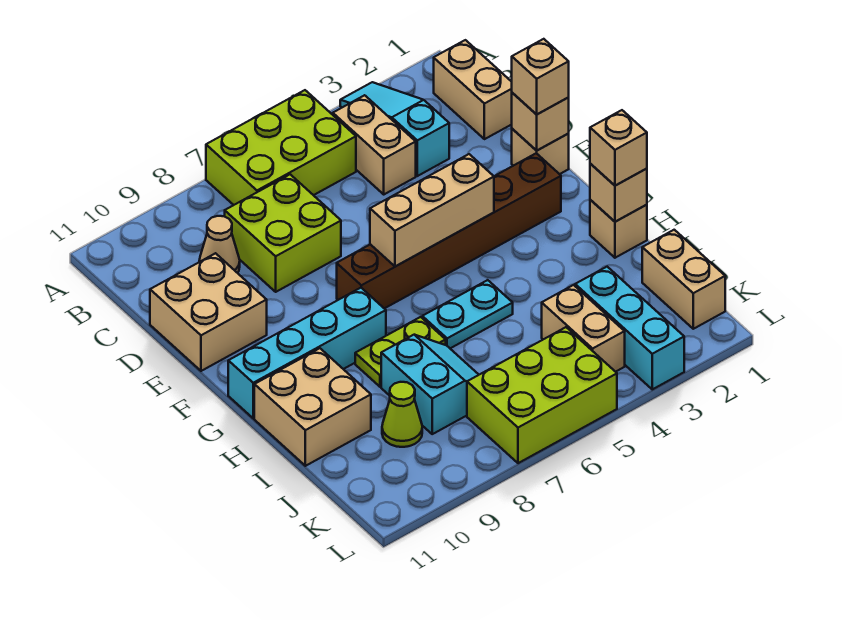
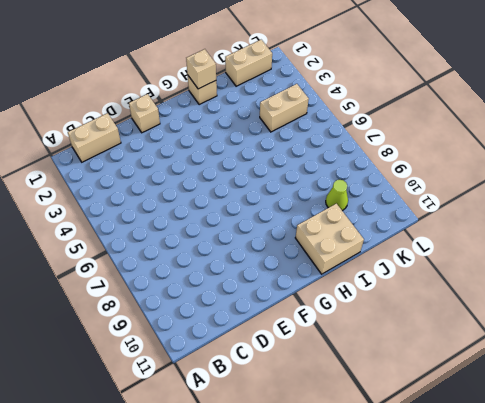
none -> cyan slope A3:C3 level 1 top C
none -> lime brick A5:B7 level 1
none -> tan brick B4:C4 level 1

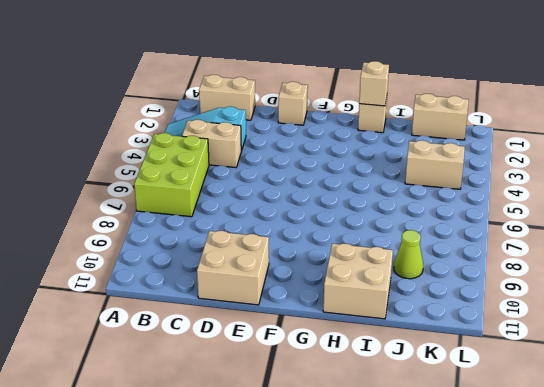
none -> lime brick C7:D8 level 1
none -> tan cone C9 level 1
none -> brown brick F2:F7 level 1

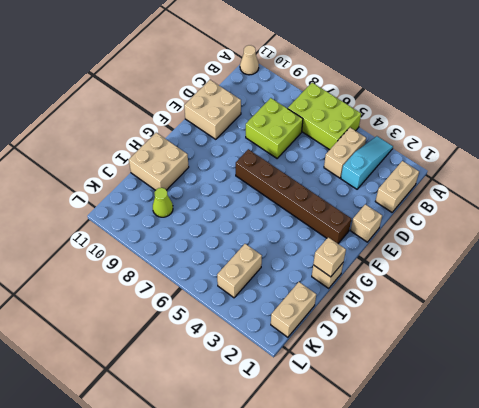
tan cone A11 level 1 -> tan cone C9 level 1
none -> cyan brick G8:G11 level 1
none -> cyan plate H5:H6 level 1
none -> lime plate H7:H8 level 1

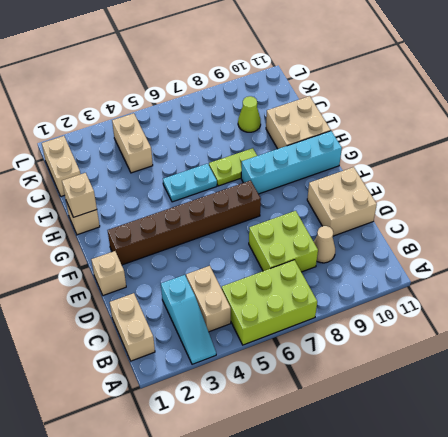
none -> cyan slope I7:J8 level 1 top 8
none -> cyan brick J3:L3 level 1
none -> lime brick K5:L7 level 1

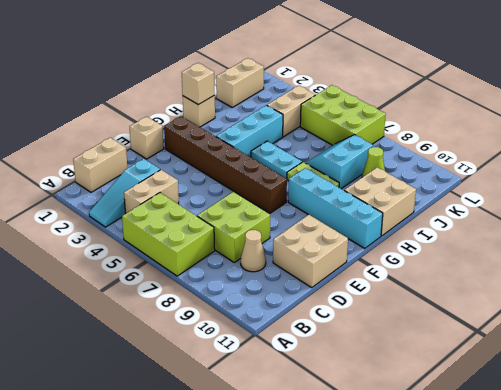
cyan brick G4:I4 level 1 -> cyan brick J3:L3 level 1
none -> tan brick E1 level 2
none -> tan brick F4:F6 level 2
none -> tan brick E1 level 3

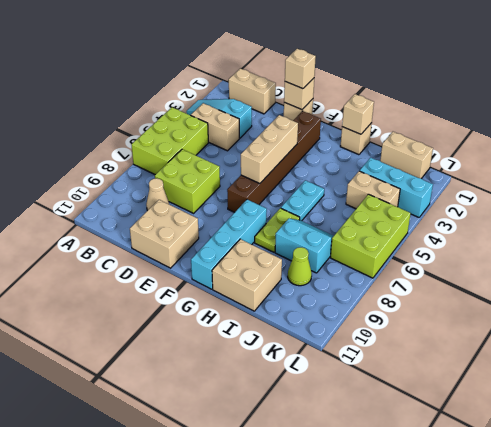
none -> tan brick H1 level 3

